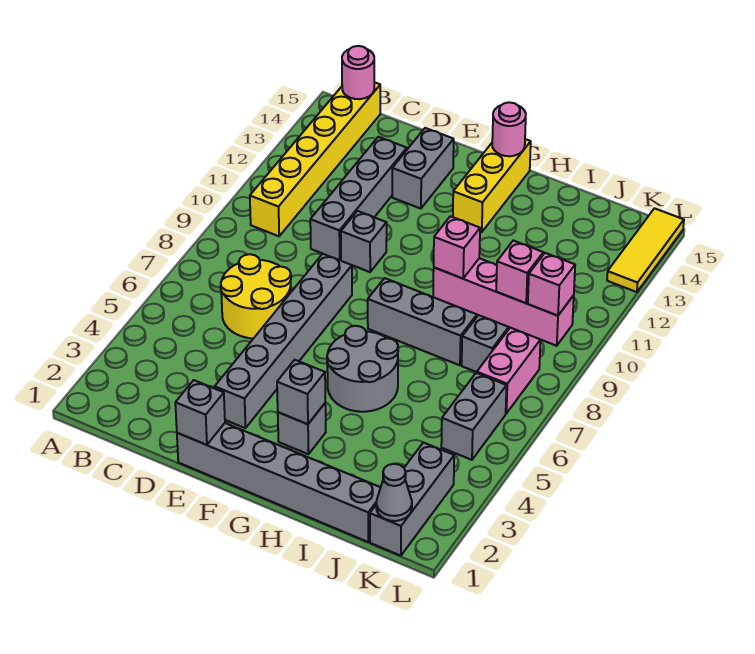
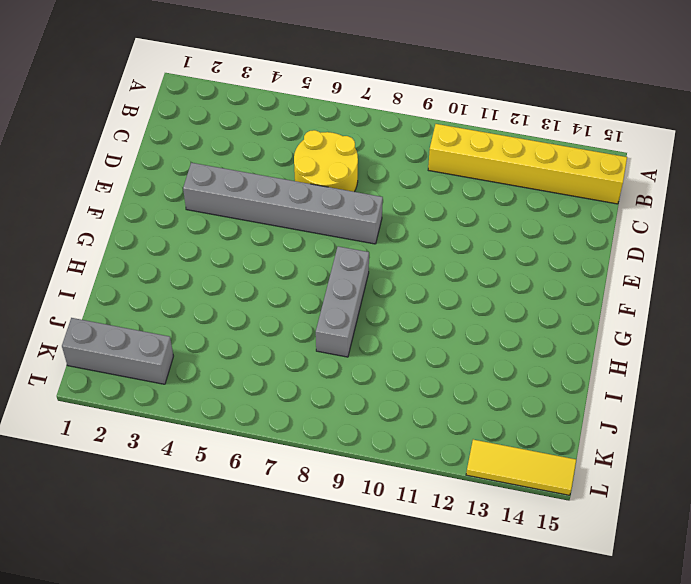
none -> grey brick D10:D13 level 1
none -> grey brick E1:J1 level 1
none -> grey brick E10 level 1

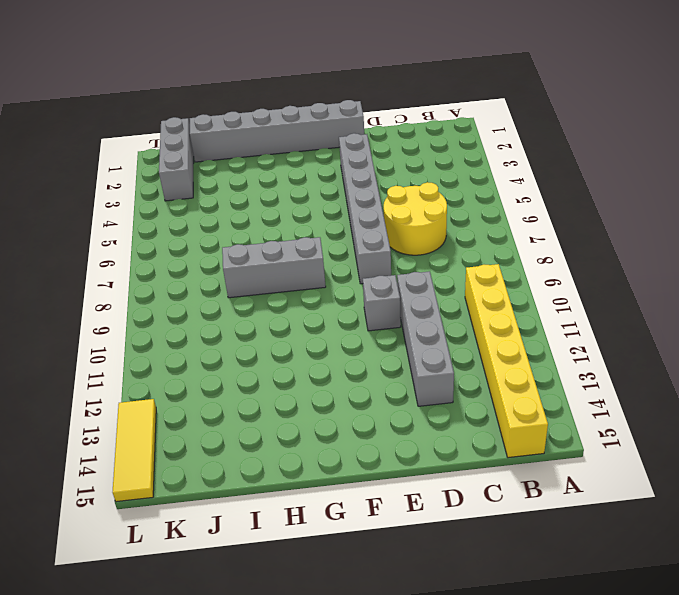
none -> grey brick E13:E14 level 1
none -> grey brick G3 level 1
none -> grey round brick G5:H6 level 1

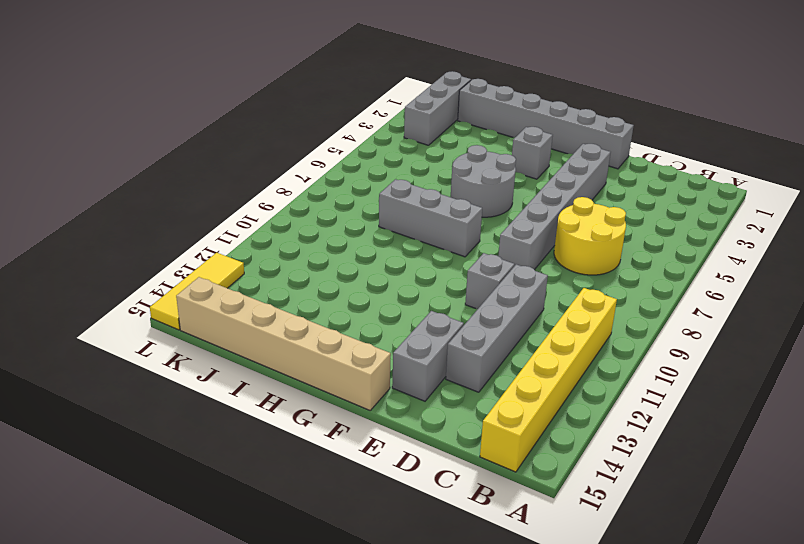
tan brick F15:K15 level 1 -> yellow brick G13:G15 level 1
none -> pink brick H10:K10 level 1
none -> grey brick J8 level 1
none -> grey brick K5:K6 level 1

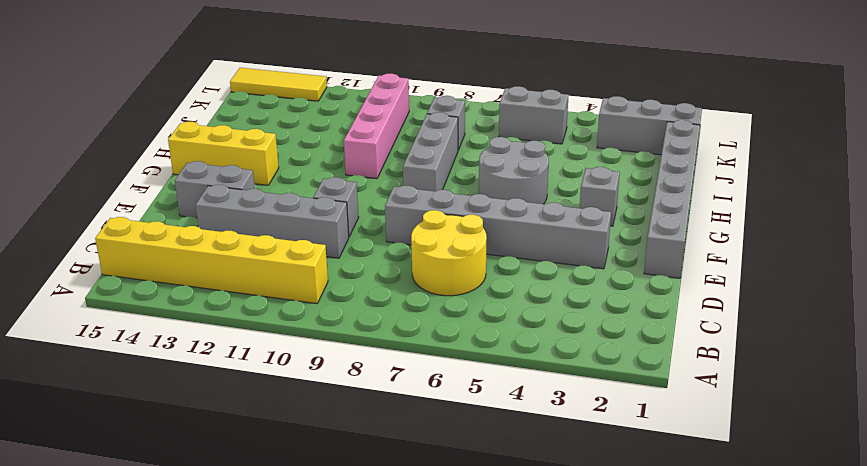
none -> pink brick K7:K8 level 1
none -> pink round brick B15 level 2
none -> grey brick E1 level 2

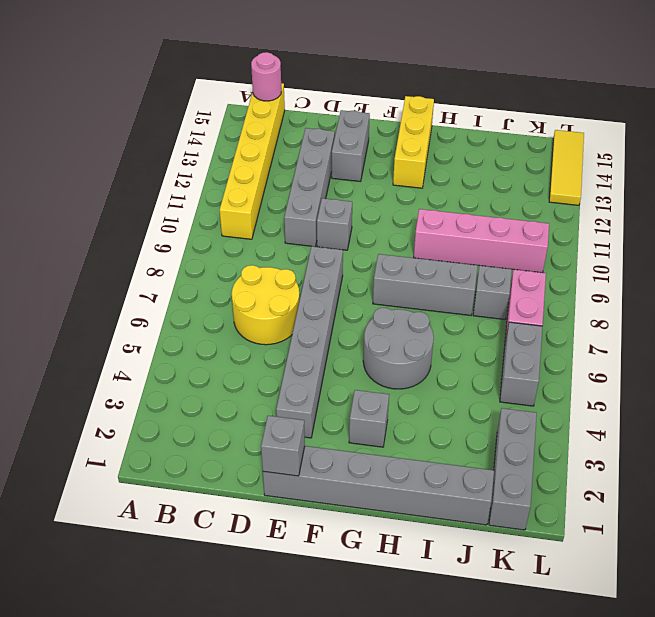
none -> grey brick G3 level 2
none -> pink round brick G15 level 2
none -> pink brick H10 level 2

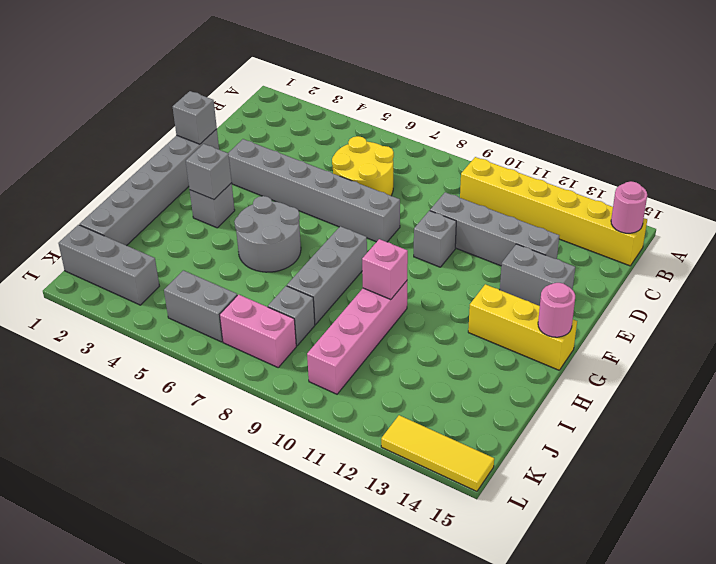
none -> pink brick J10 level 2
none -> grey cone K1 level 2
none -> pink brick K10 level 2

